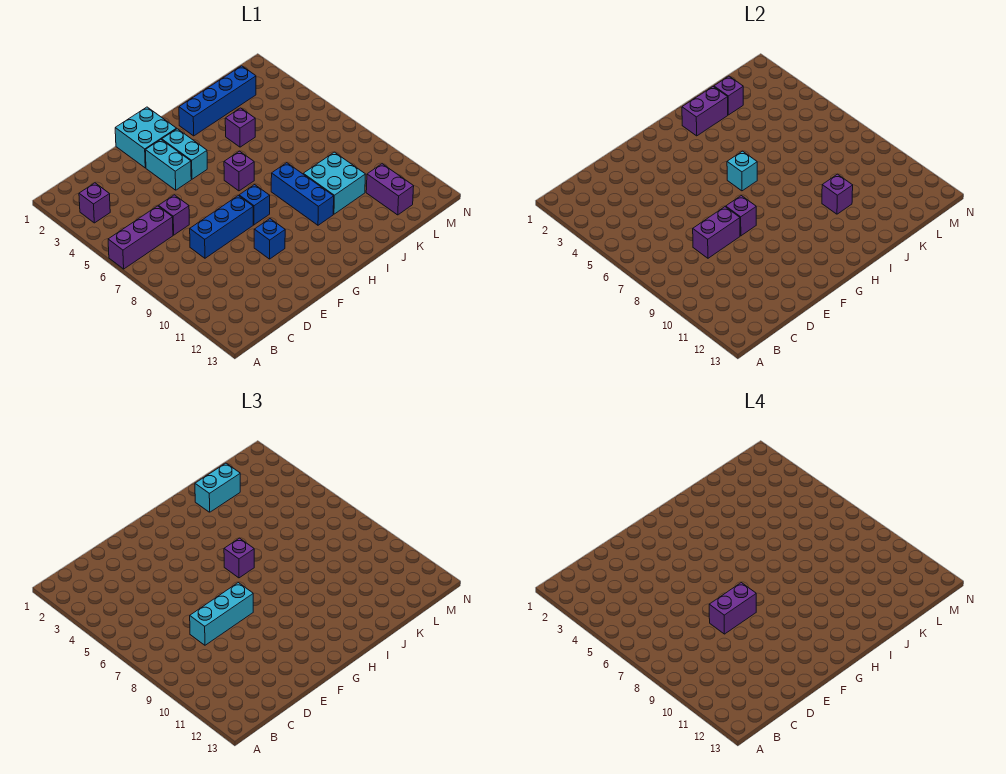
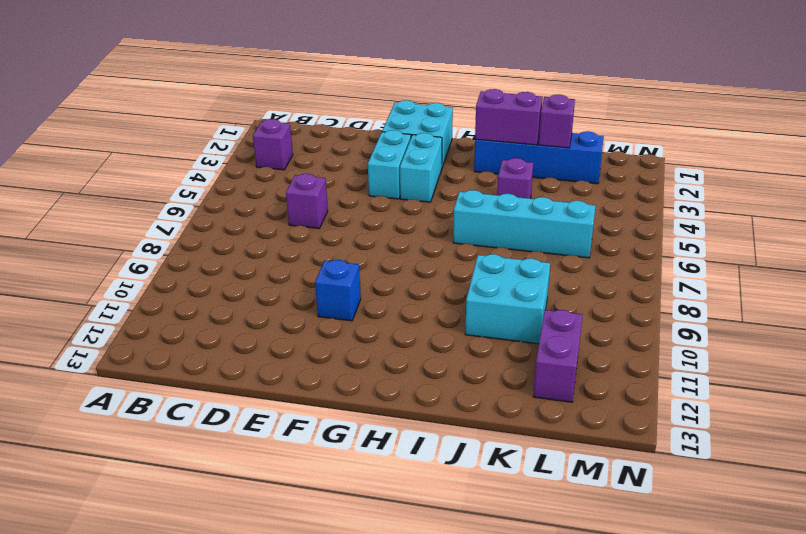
cyan brick I6:L6 level 1 -> none
none -> purple brick A6:C6 level 1
none -> blue brick D8:F8 level 1
none -> blue brick G8 level 1

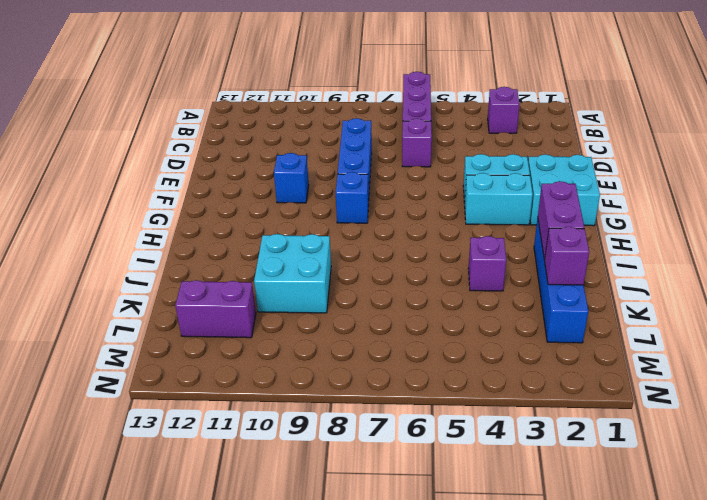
none -> purple brick H6 level 1
none -> blue brick I8:I10 level 1
none -> purple brick D8:E8 level 2

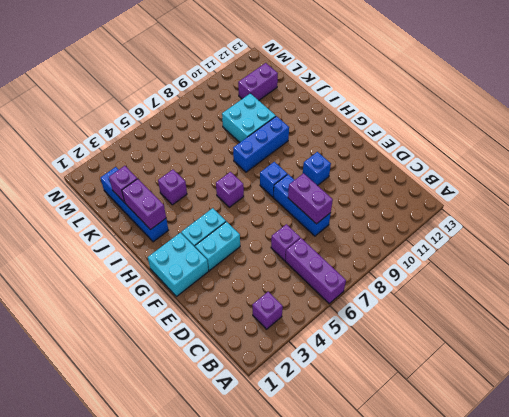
none -> purple brick F8 level 2
none -> cyan brick H6 level 2
none -> purple brick J10 level 2

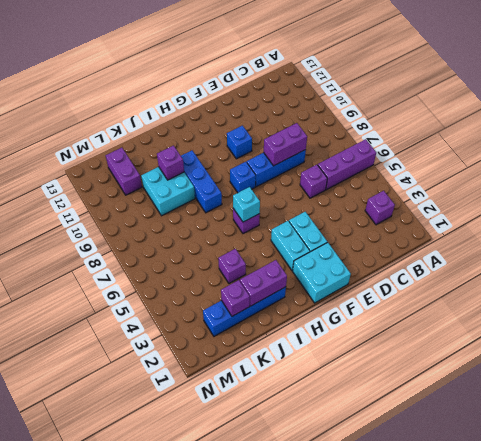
none -> purple brick F8 level 2
none -> cyan brick D8:F8 level 3
none -> purple brick H6 level 3

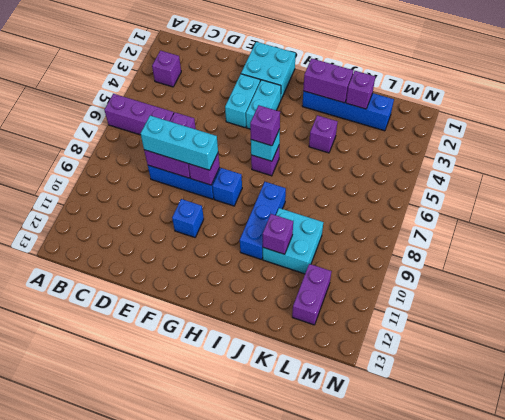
none -> cyan brick J2:K2 level 3
none -> purple brick E8:F8 level 4

